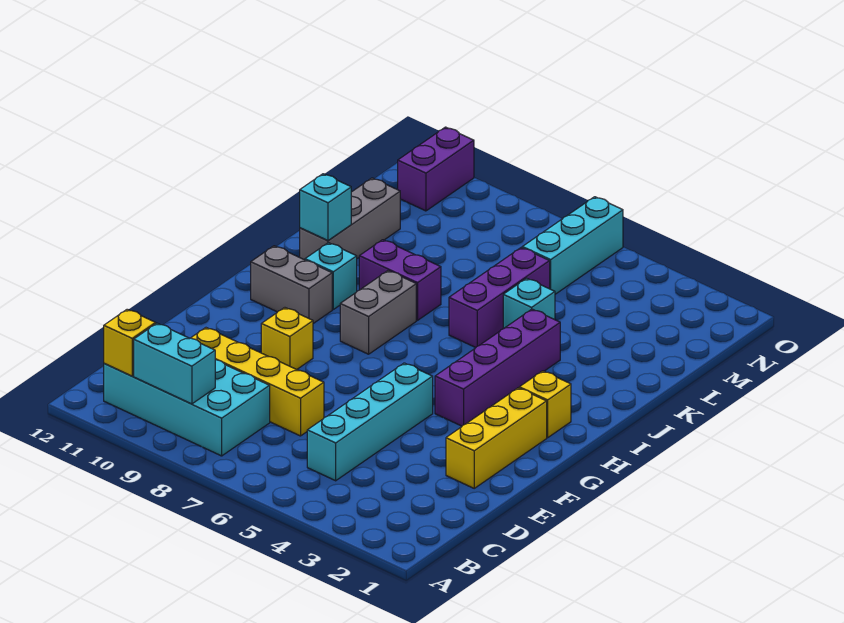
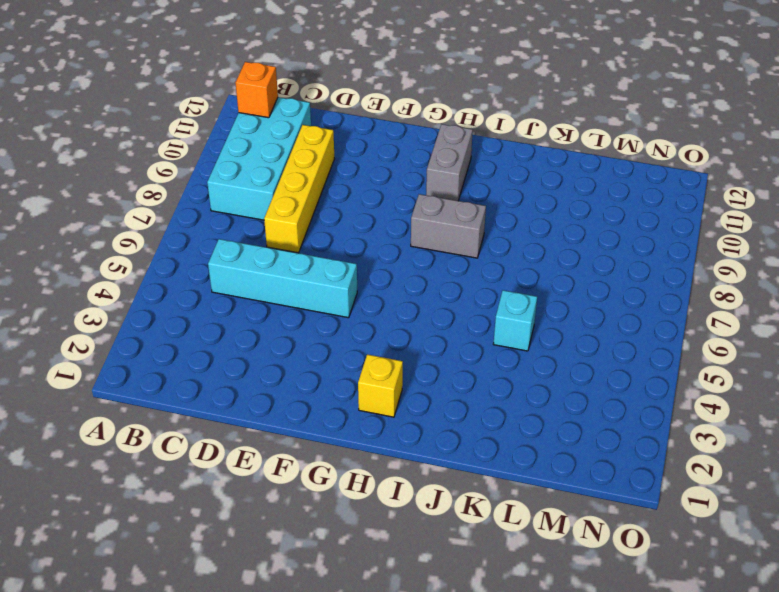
orange brick B11 level 2 -> yellow brick B11 level 2
none -> yellow brick E2:G2 level 1
none -> yellow brick F9 level 1
none -> purple brick G4:J4 level 1

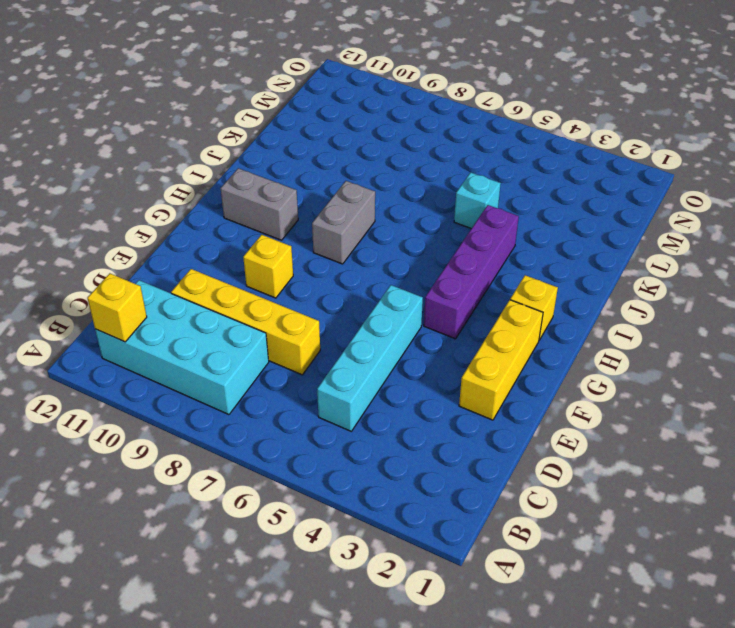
none -> cyan brick I10 level 1
none -> purple brick J6:L6 level 1
none -> purple brick J8:J9 level 1

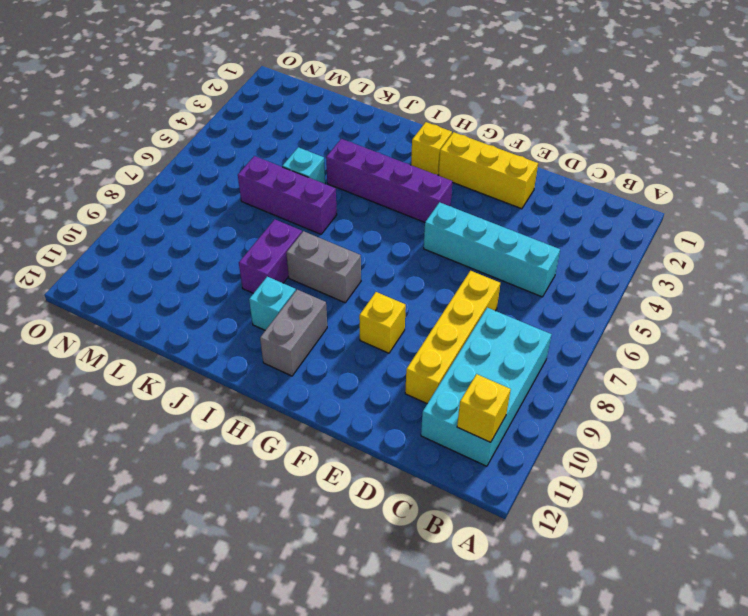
none -> grey brick J11:L11 level 1
none -> cyan brick M6:O6 level 1
none -> purple brick N11:O11 level 1

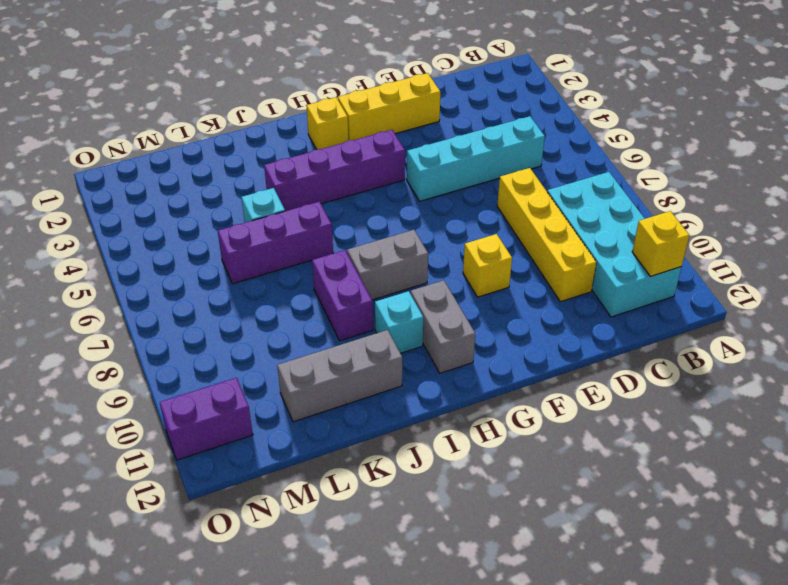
none -> cyan brick M6:O6 level 1
none -> cyan brick B9:B10 level 2
none -> cyan brick J11 level 2

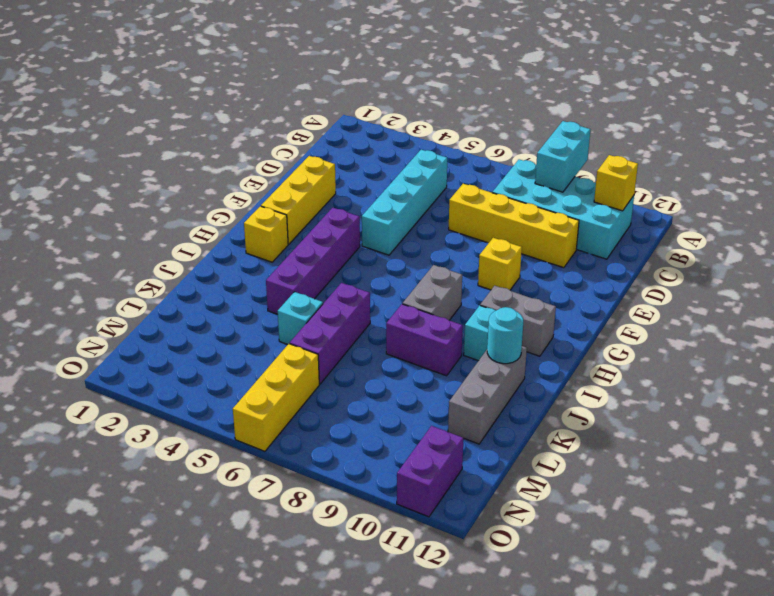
cyan brick A9:B9 level 2 -> cyan brick B9:B10 level 2
cyan round brick J11 level 2 -> cyan brick J11 level 2
yellow brick M6:O6 level 1 -> cyan brick M6:O6 level 1

